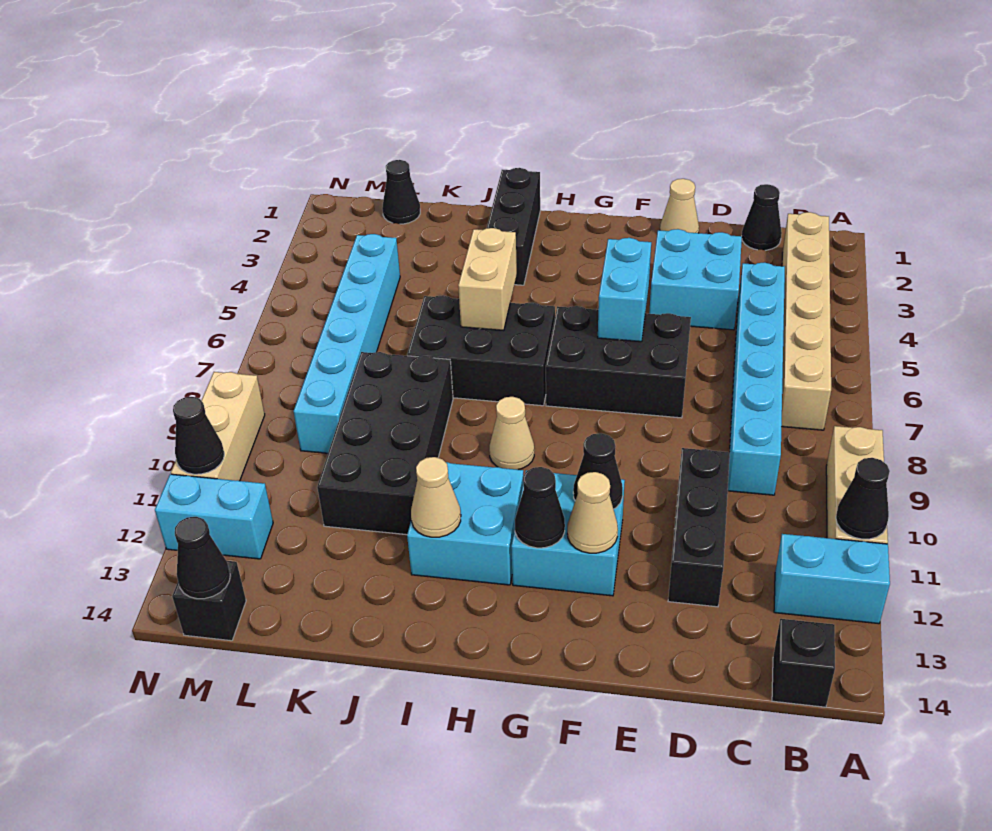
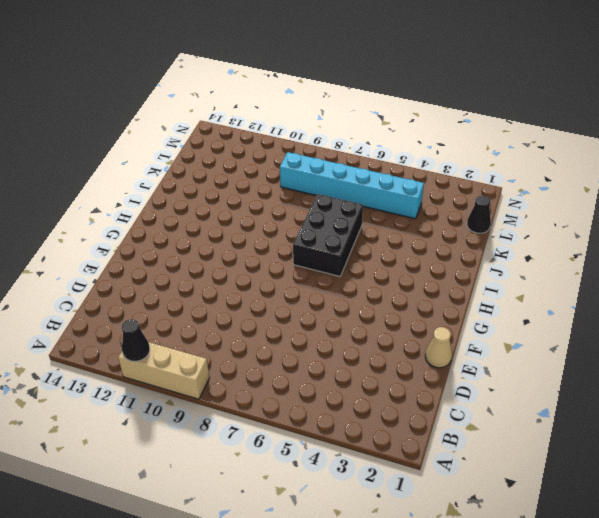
none -> cyan brick A12:B12 level 1
none -> tan brick B2:B7 level 1
none -> black brick B14 level 1
none -> black cone C1 level 1

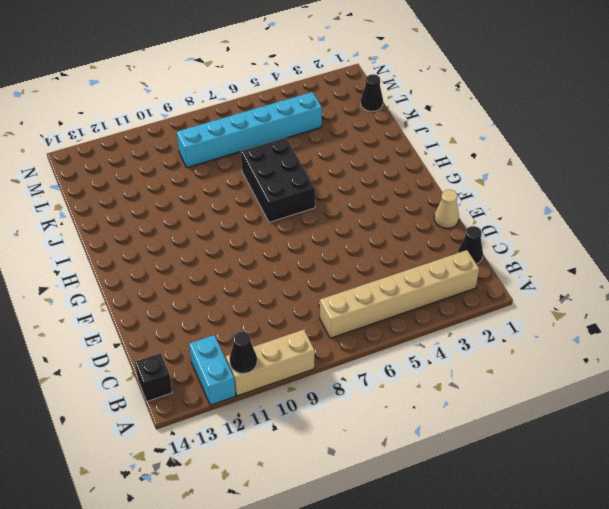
none -> cyan brick C4:C9 level 1
none -> cyan brick D3:E4 level 1
none -> black brick D10:D12 level 1
none -> black brick E6:G7 level 1

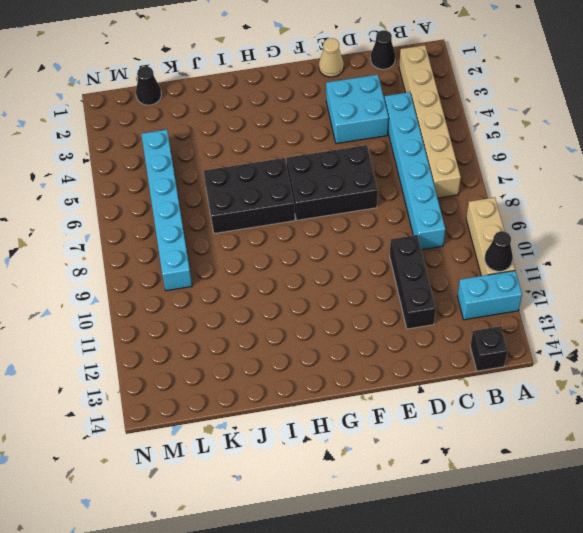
none -> cyan brick F11:G12 level 1
none -> tan cone H9 level 1
none -> cyan brick H11:I12 level 1
none -> black brick I1:I3 level 1

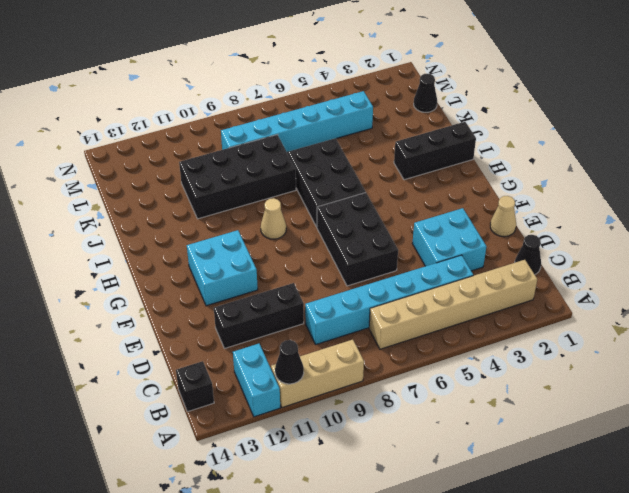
none -> cyan brick H11:I12 level 1
none -> cyan brick M12:N12 level 1
none -> black brick M14 level 1
none -> tan brick N9:N11 level 1

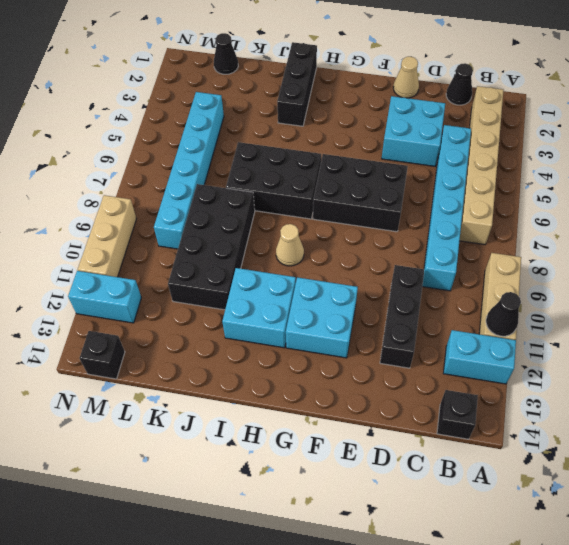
none -> cyan brick F5:F6 level 2
none -> black cone F11 level 2
none -> tan cone F12 level 2
none -> black cone G12 level 2

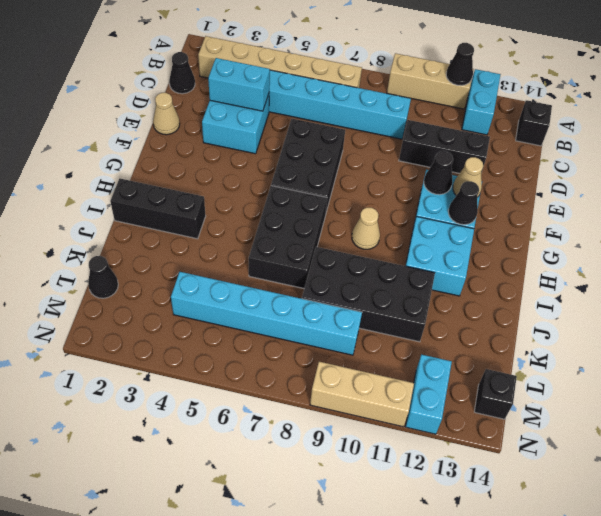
cyan brick D3:D4 level 2 -> cyan brick F5:F6 level 2
none -> tan brick I5:I6 level 2
none -> tan cone I12 level 2
none -> black cone M14 level 2
none -> black cone N11 level 2

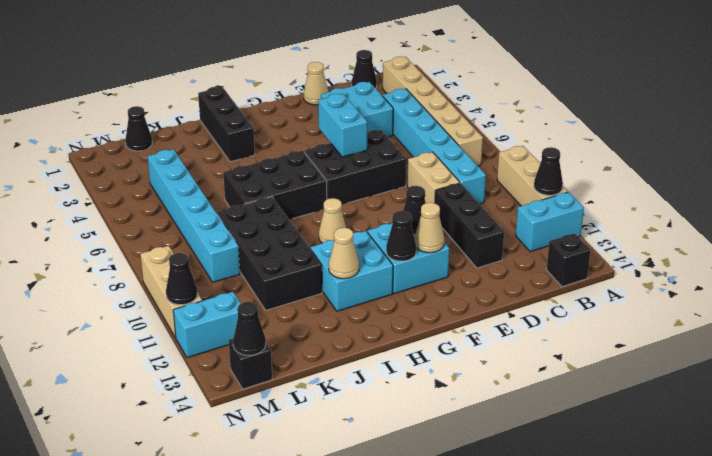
tan brick D8:D9 level 1 -> tan brick I5:I6 level 2

